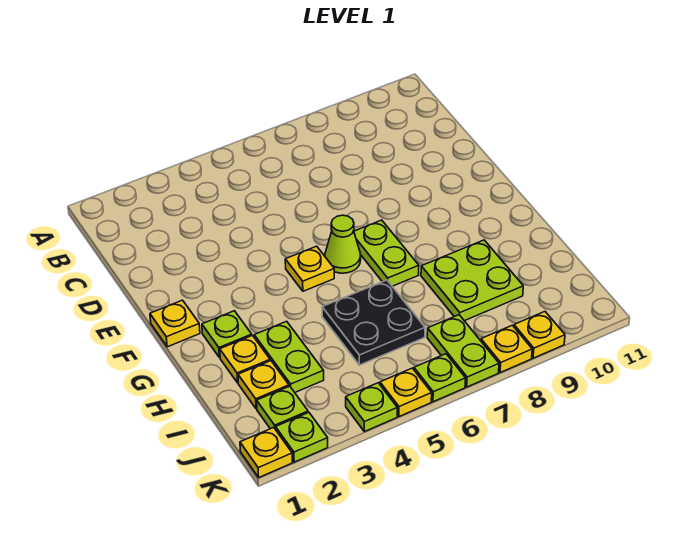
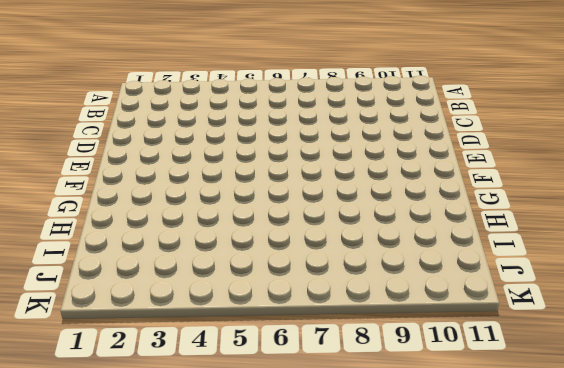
none -> yellow plate F1 level 1
none -> yellow plate F5 level 1
none -> lime cone F6 level 1

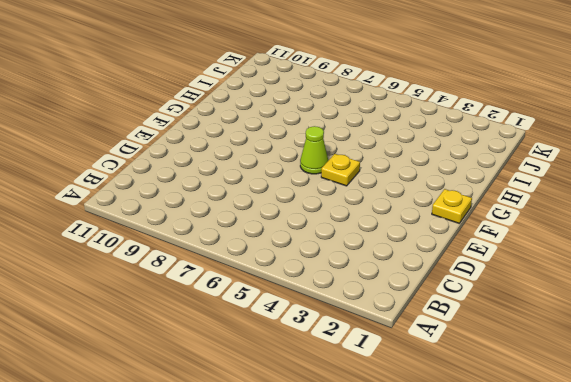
none -> lime plate F7:G7 level 1
none -> lime plate G2 level 1
none -> yellow plate H2 level 1

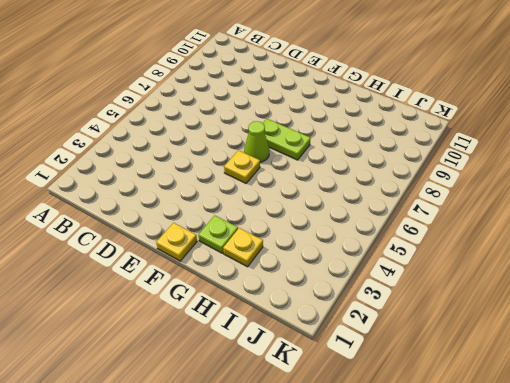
none -> lime plate H3:I3 level 1
none -> black plate H5:I6 level 1
none -> lime plate H8:I9 level 1

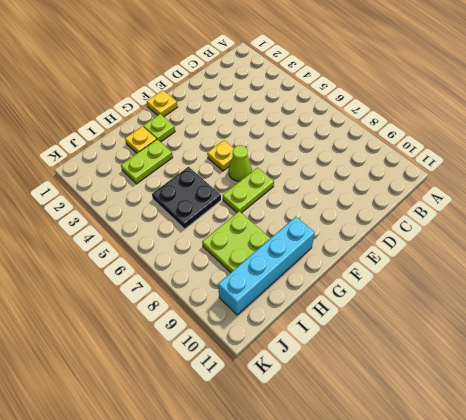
cyan brick G10:J10 level 1 -> none
none -> yellow plate I2 level 1
none -> lime plate J2 level 1
none -> lime plate J7:K7 level 1

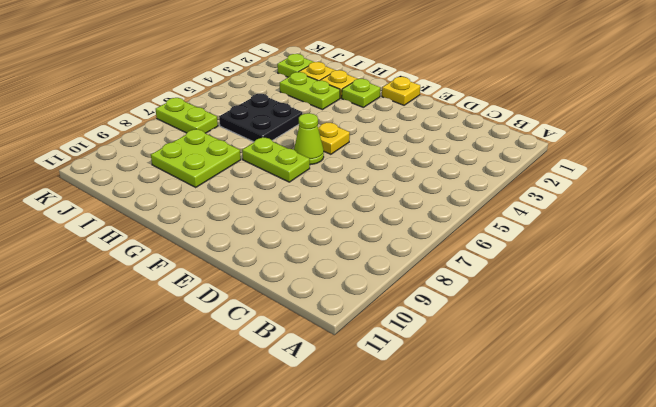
none -> yellow plate K1 level 1
none -> lime plate K2 level 1
none -> lime plate K4 level 1

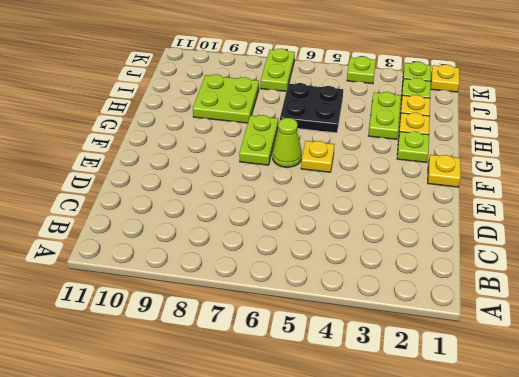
none -> yellow plate K5 level 1
none -> lime plate K6 level 1
none -> yellow plate K8 level 1

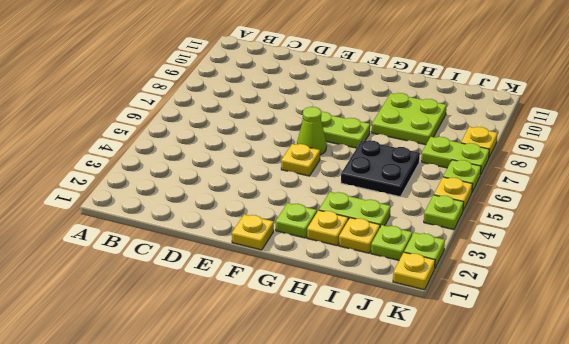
none -> yellow plate K9 level 1

